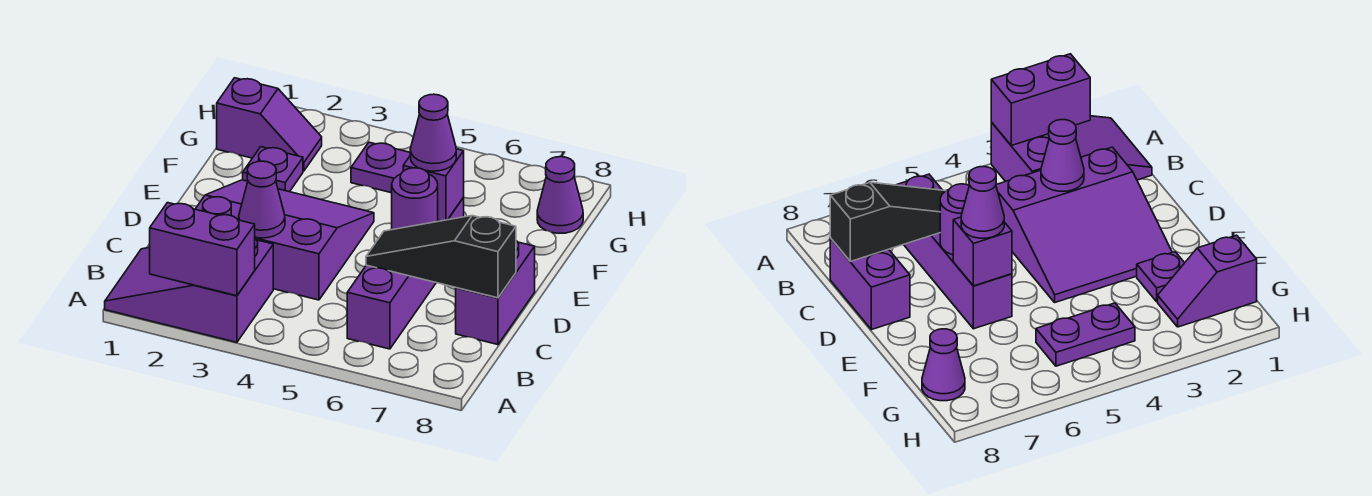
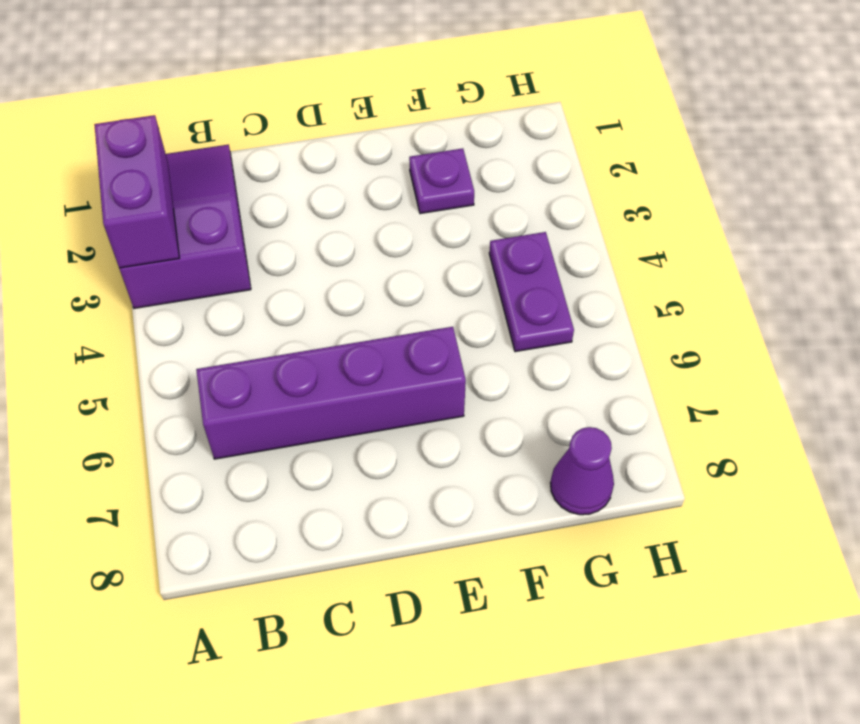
none -> purple slope C2:E4 level 1 top C
none -> purple brick C8:D8 level 1
none -> purple slope G1:G2 level 1 top 1

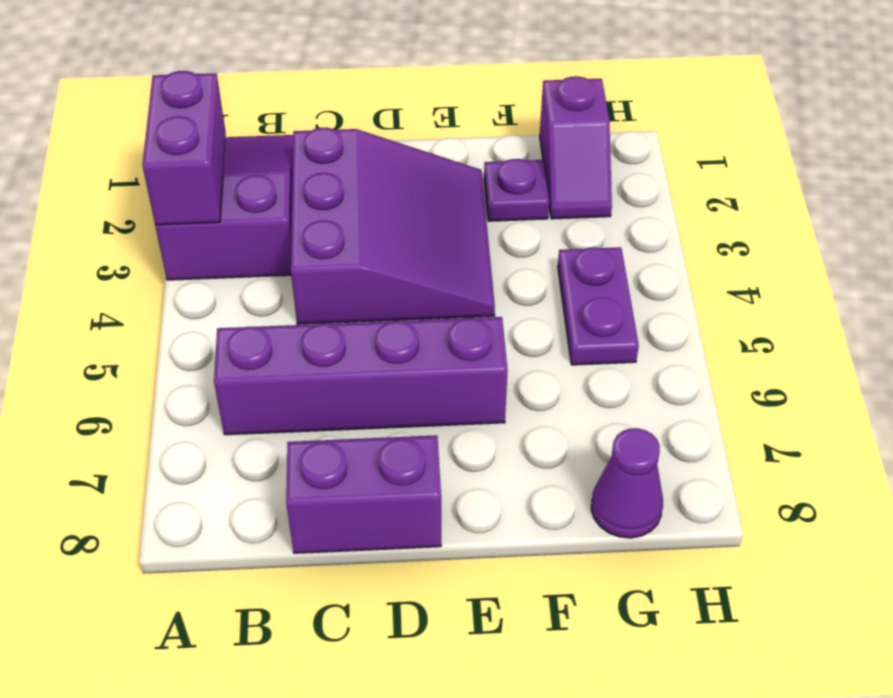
none -> purple cone C3 level 2
none -> black slope C6:C8 level 2 top 8
none -> purple round brick D6 level 2

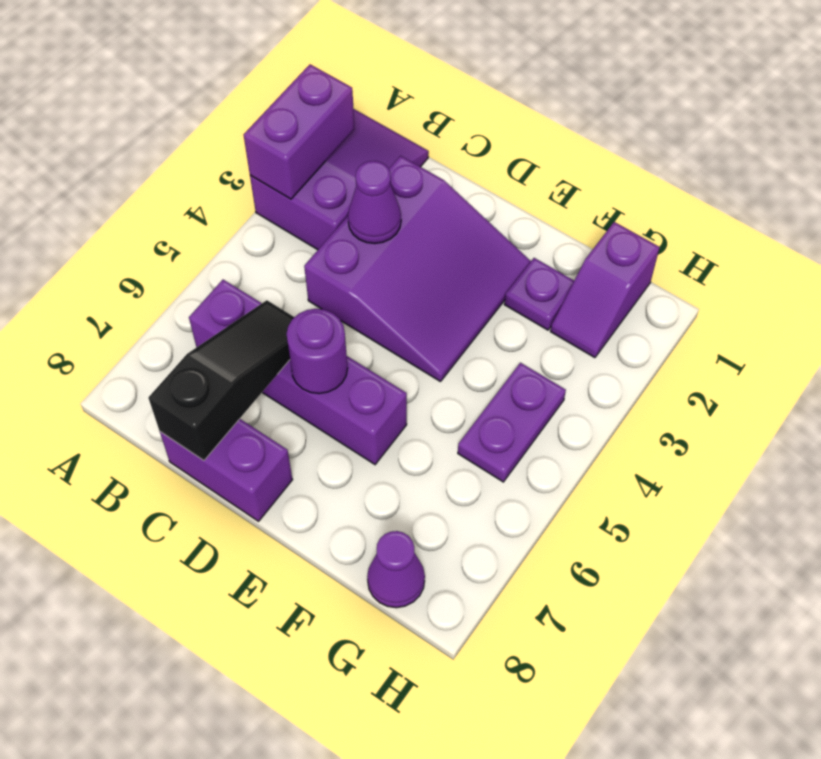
none -> purple brick E6 level 2
none -> purple cone E6 level 3

